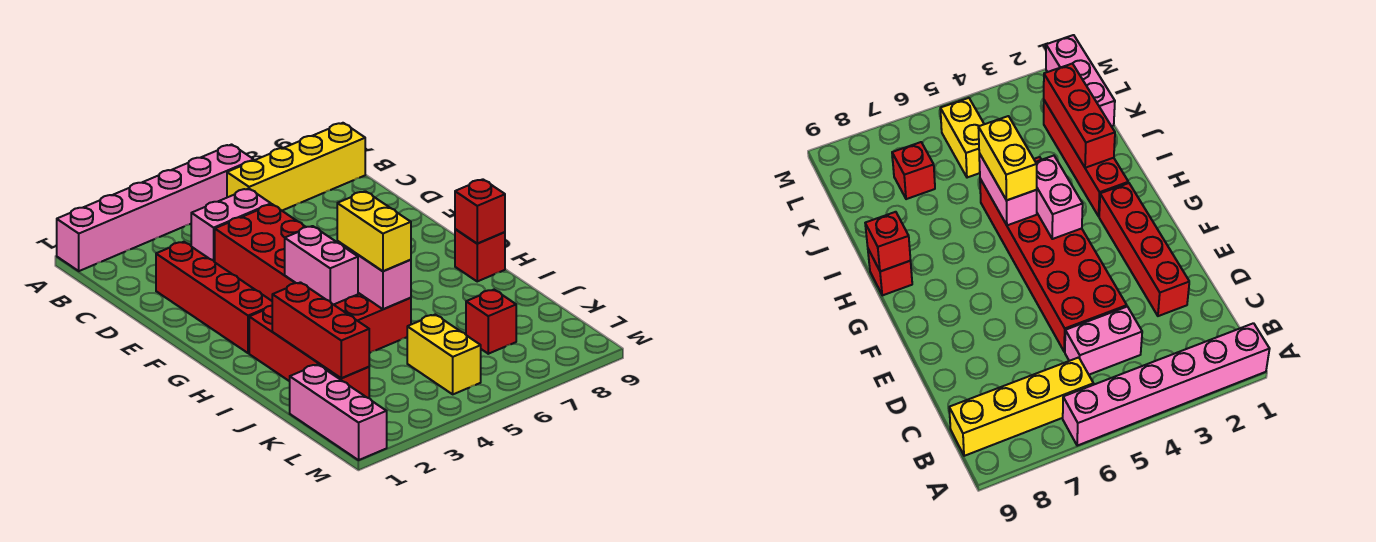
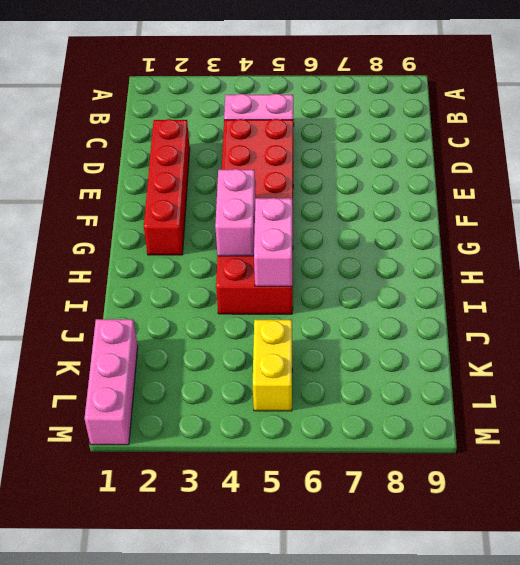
none -> pink brick A1:A6 level 1
none -> yellow brick B6:B9 level 1
none -> red brick H2:K2 level 1

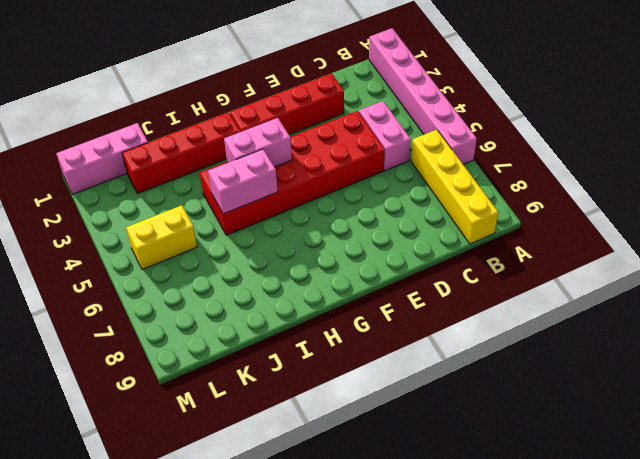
none -> red brick H9 level 1
none -> red brick K7 level 1
none -> red brick H9 level 2

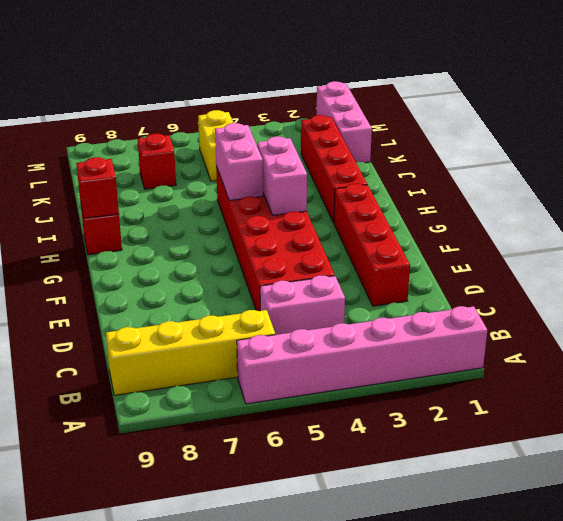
none -> red brick I2:K2 level 2
none -> yellow brick H5:I5 level 3

